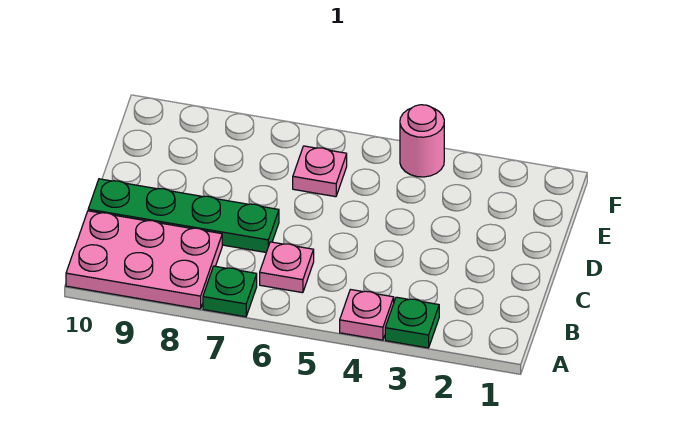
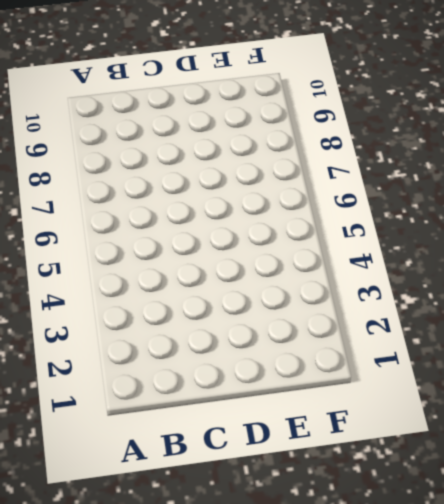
none -> green plate A3 level 1
none -> pink plate A4 level 1

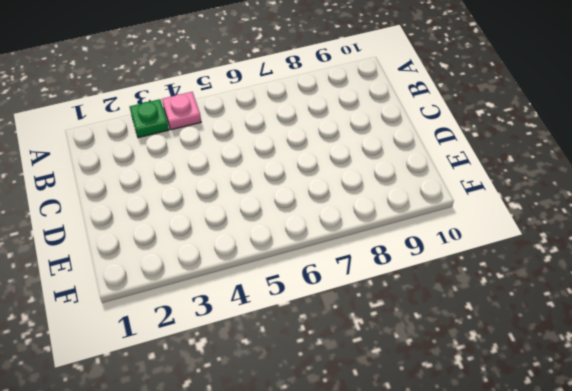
none -> green plate A7 level 1
none -> pink plate A8:B10 level 1

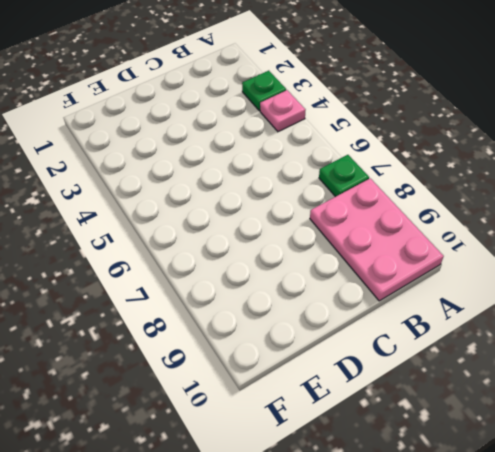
none -> pink plate B6 level 1
none -> green plate C7:C10 level 1

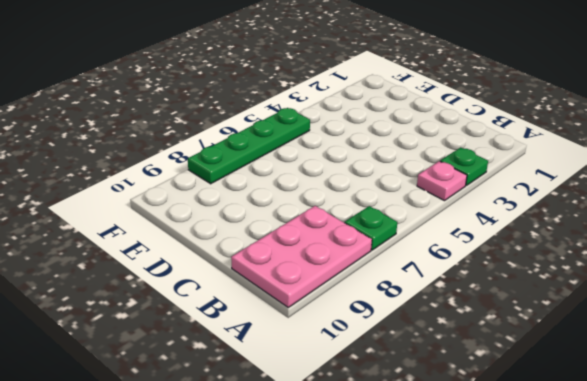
green plate F5:F8 level 1 -> green plate C7:C10 level 1
none -> pink plate B6 level 1
none -> pink plate E6 level 1

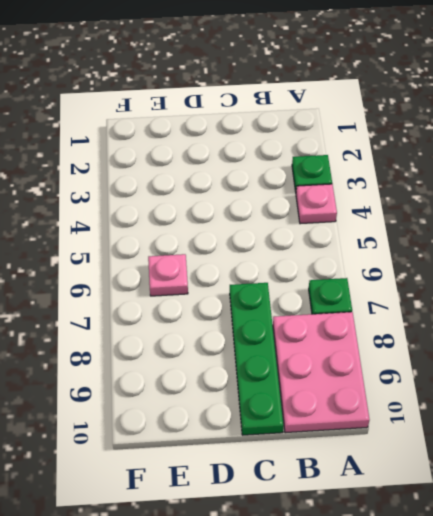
none -> pink plate B6 level 1
none -> pink round brick F4 level 1

